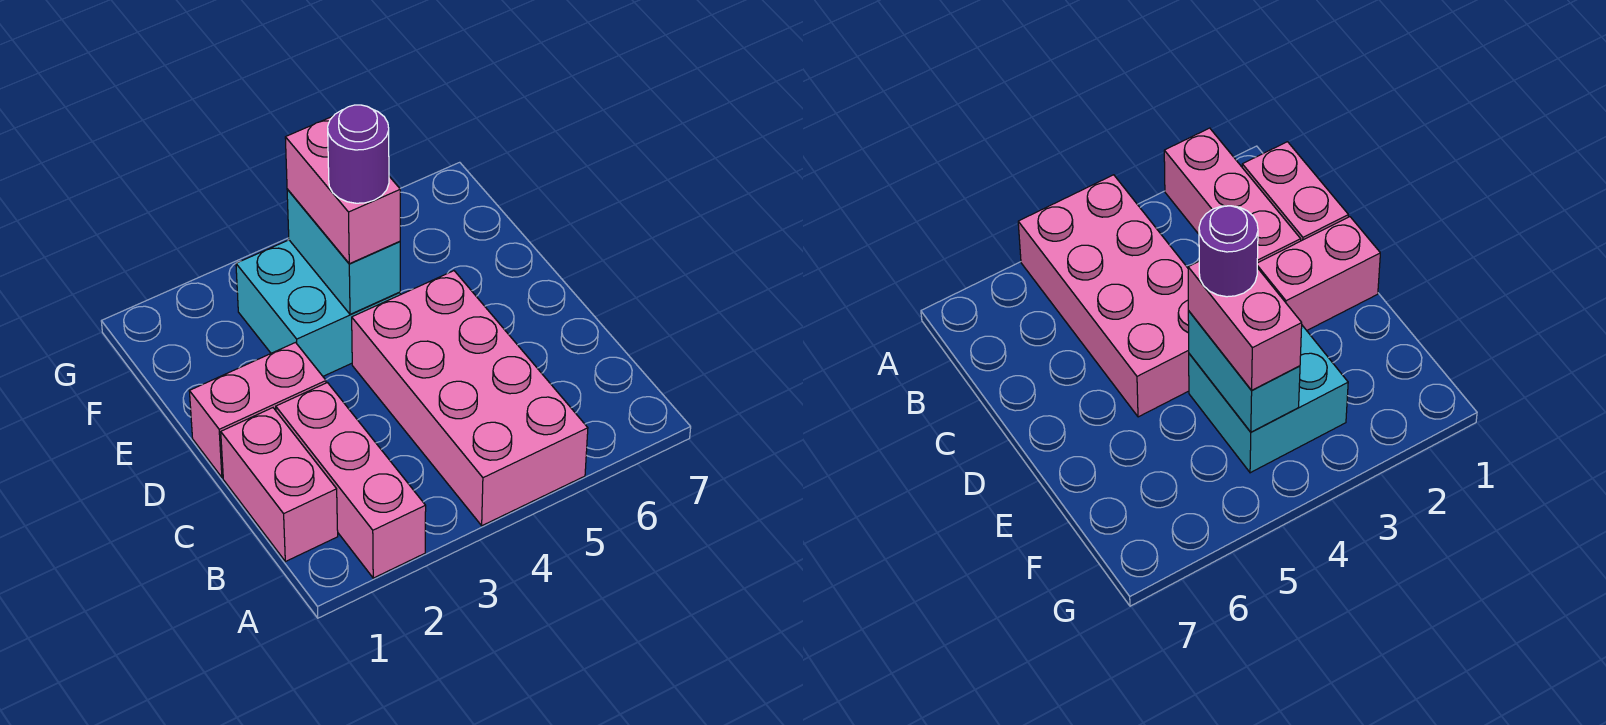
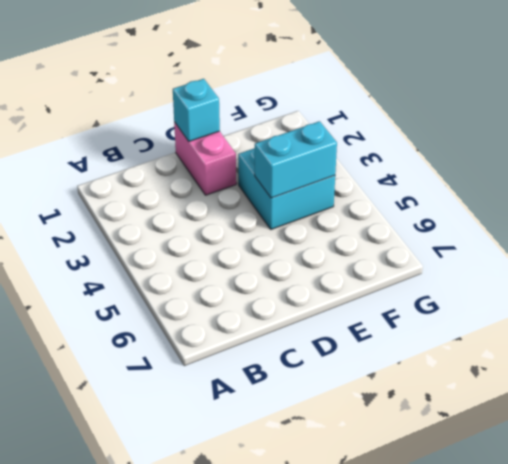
cyan brick D1 level 2 -> none
none -> pink brick A2:C2 level 1
none -> pink brick A4:D5 level 1

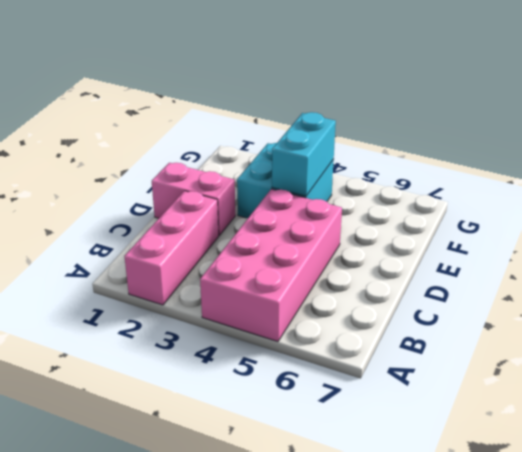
none -> pink brick B1:C1 level 1
none -> pink brick E4:F4 level 3

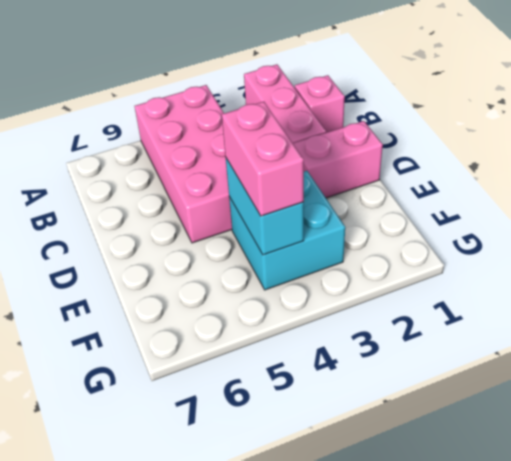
pink brick B1 level 1 -> pink brick B1:C1 level 1
none -> purple round brick E4 level 4

